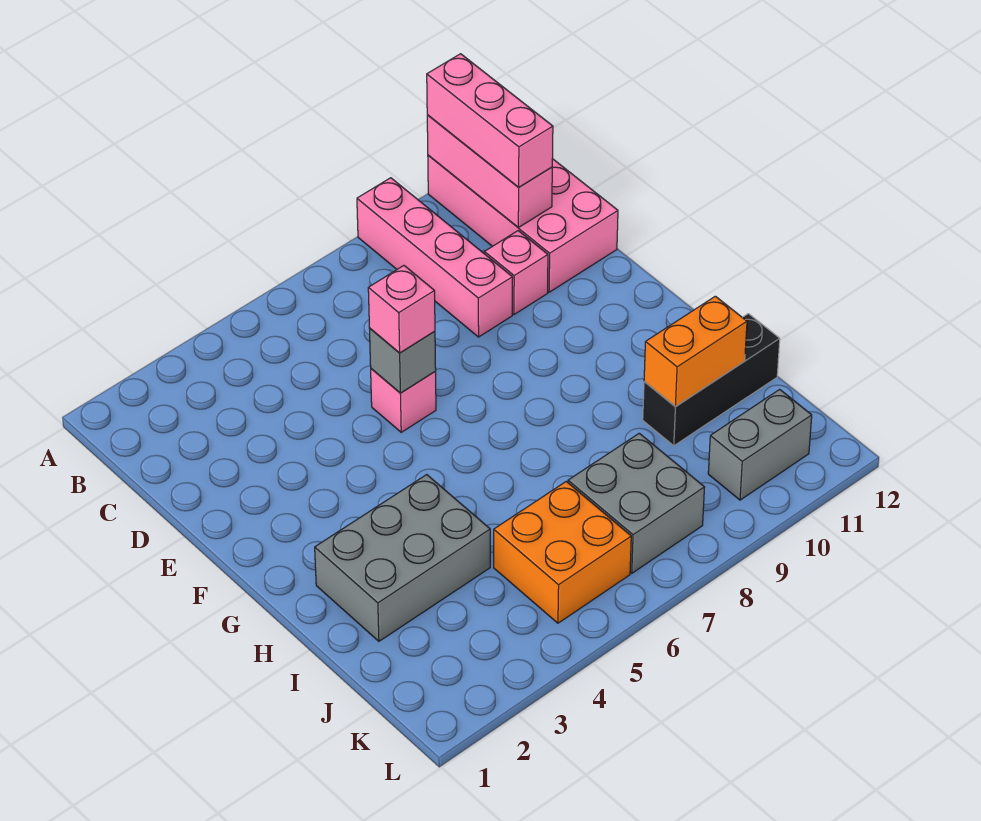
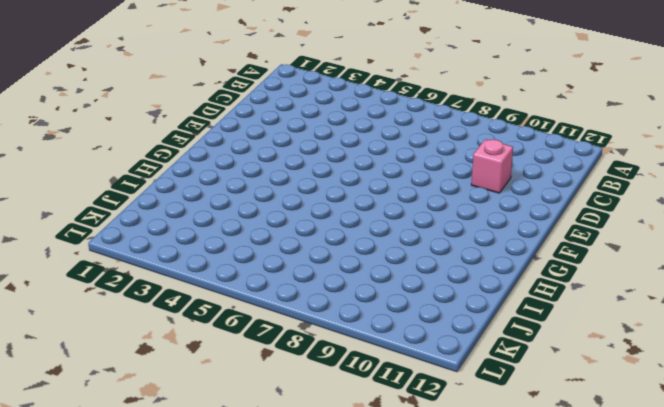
none -> pink brick A9:D9 level 1
none -> pink brick A11:D12 level 1
none -> pink brick E6 level 1

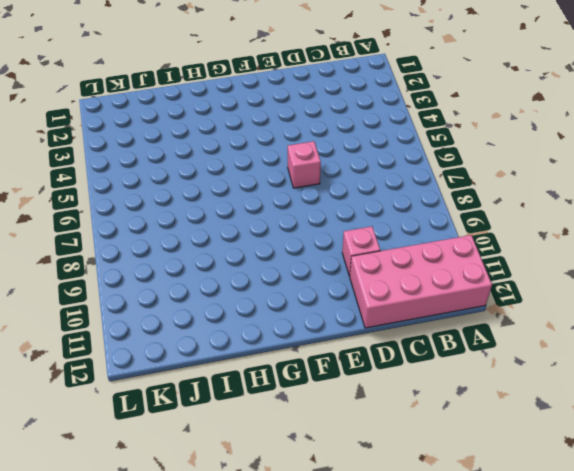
none -> pink brick A9:D9 level 1
none -> grey brick H2:I4 level 1
none -> black brick I10:I12 level 1

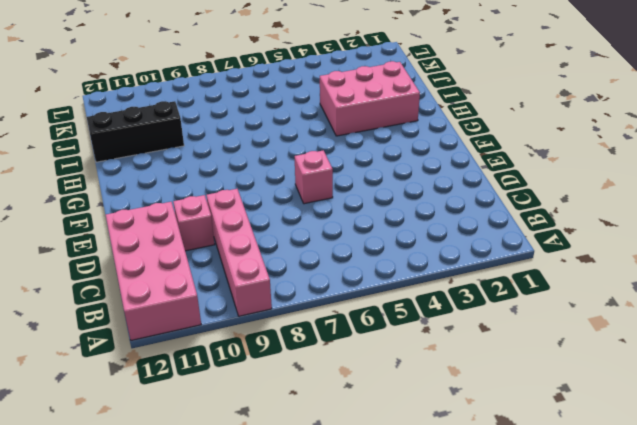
pink brick H2:I4 level 1 -> grey brick H2:I4 level 1
none -> orange brick J5:K6 level 1
none -> grey brick J7:K8 level 1
none -> grey brick K10:K11 level 1

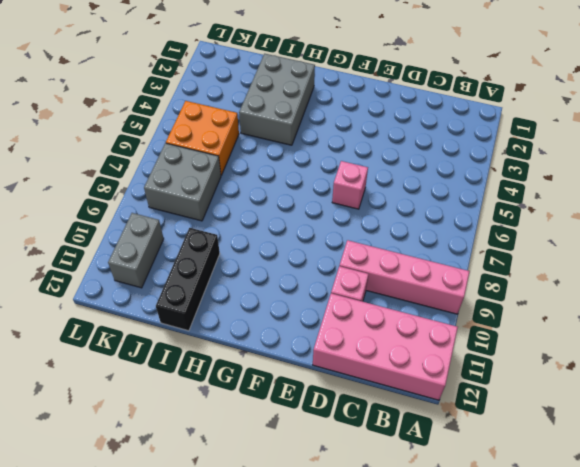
none -> pink brick A11:C11 level 2
none -> grey brick E6 level 2
none -> orange brick I10:I11 level 2

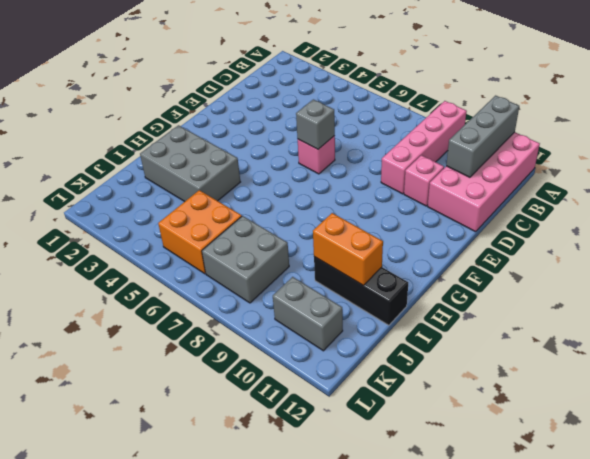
grey brick A11:C11 level 2 -> pink brick A11:C11 level 2
none -> pink brick A11:C11 level 3
none -> pink brick E6 level 3

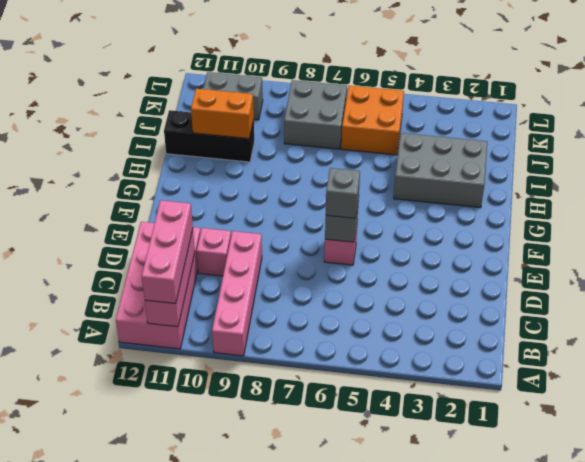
grey brick E6 level 3 -> pink brick E6 level 3

